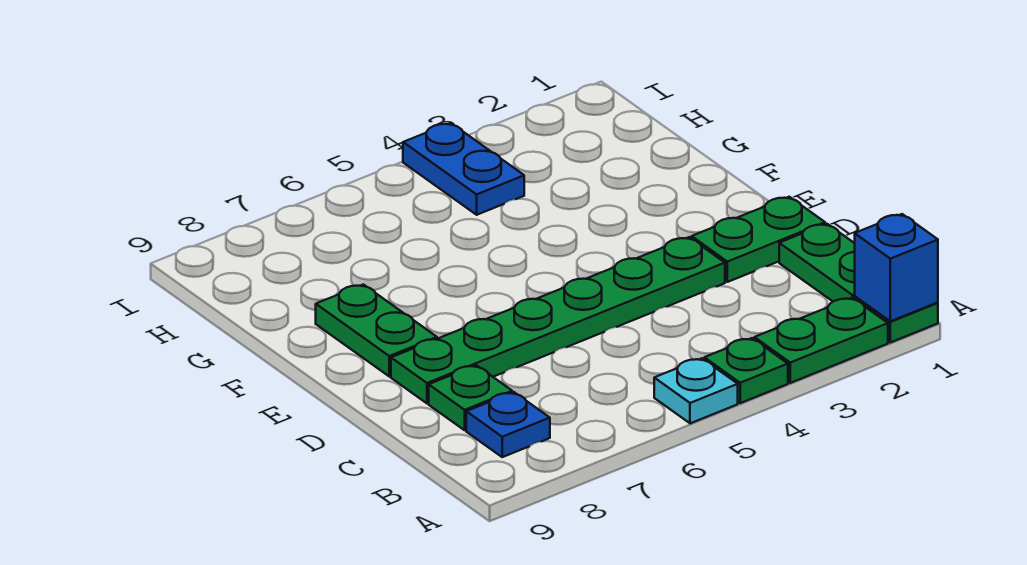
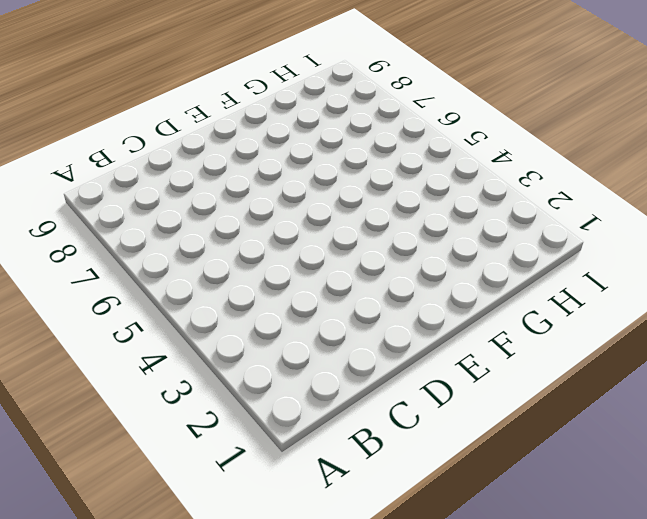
none -> green plate A1:C1 level 1
none -> green plate A2:A3 level 1

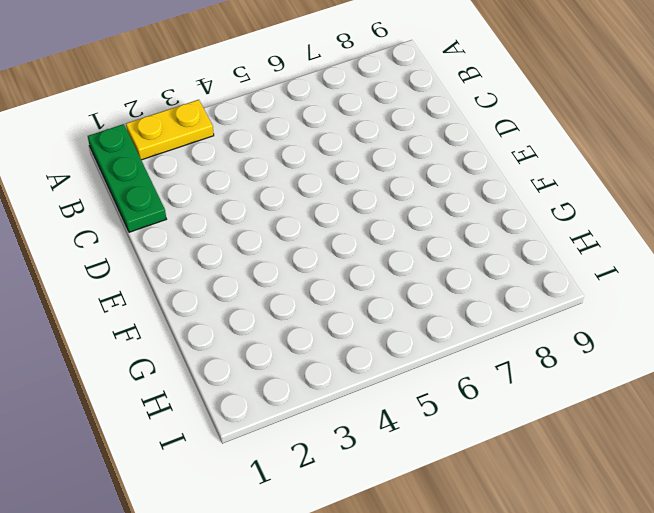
yellow plate A2:A3 level 1 -> green plate A2:A3 level 1
none -> green plate A4 level 1
none -> cyan plate A5 level 1

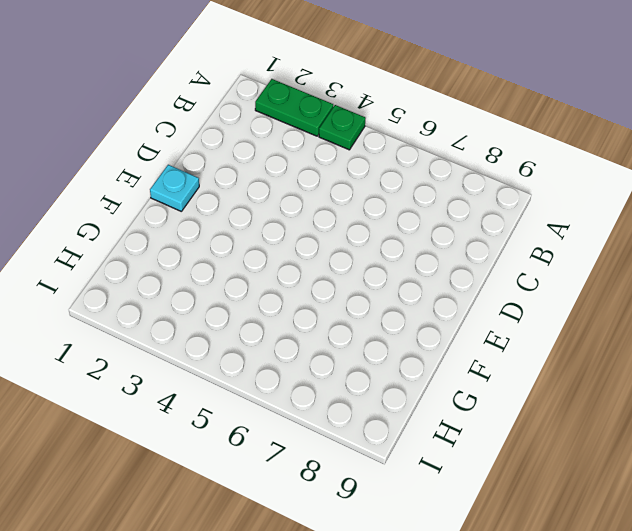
cyan plate E1 level 1 -> cyan plate A5 level 1
none -> green plate A1:C1 level 1
none -> blue plate B8 level 1

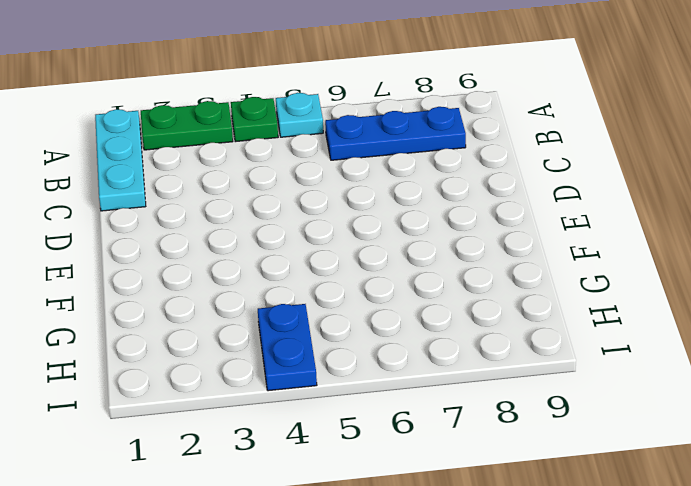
cyan plate A1:C1 level 1 -> green plate A1:C1 level 1
blue plate B6:B8 level 1 -> blue plate B8 level 1
none -> green plate C8 level 1
none -> green plate D1:D2 level 1

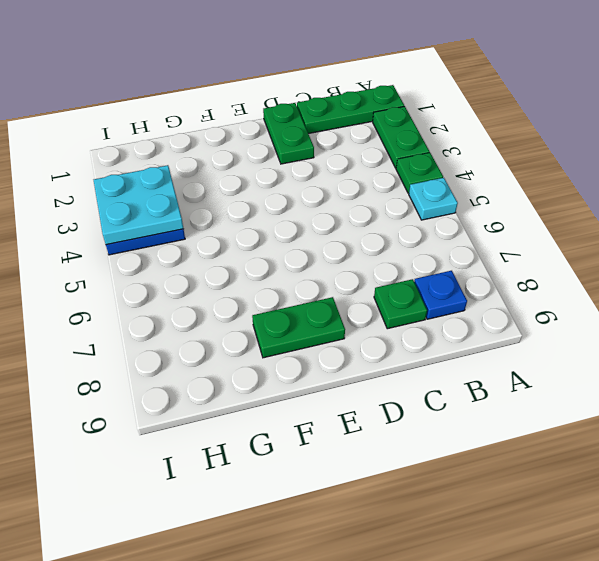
cyan plate H3:I4 level 2 -> none
none -> green plate D3:D8 level 1
none -> blue brick A1 level 2

